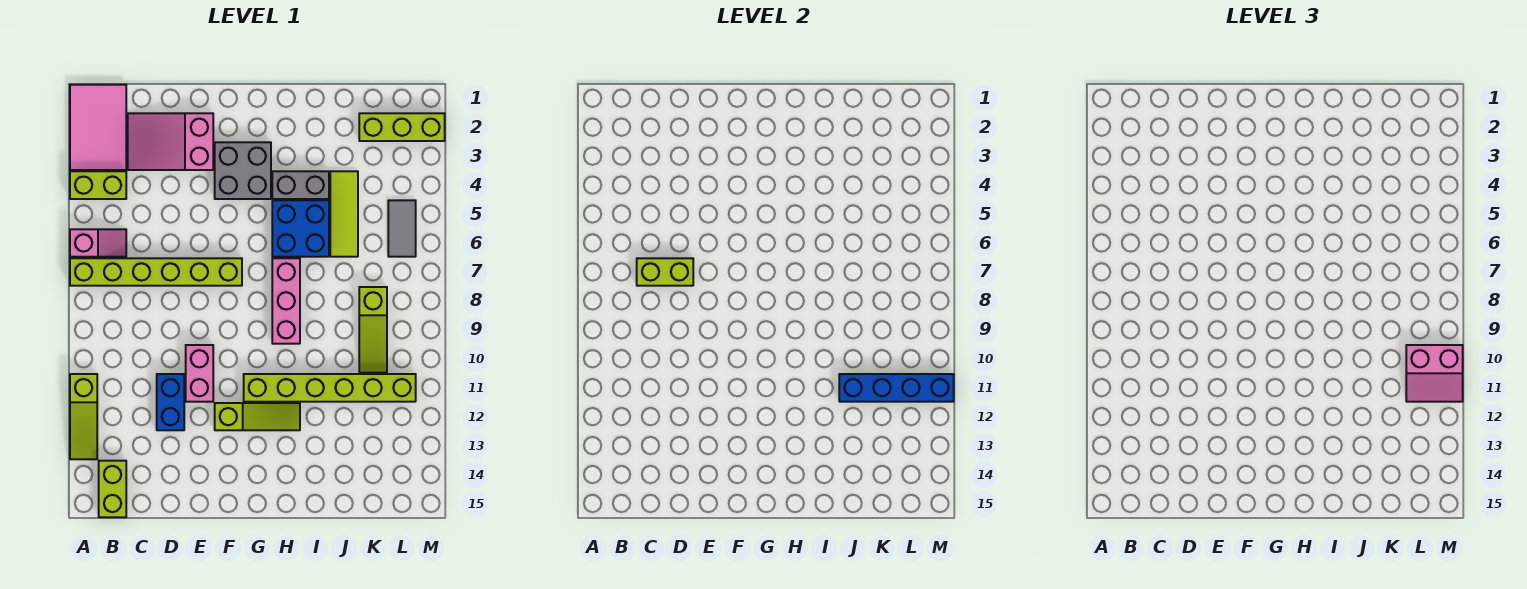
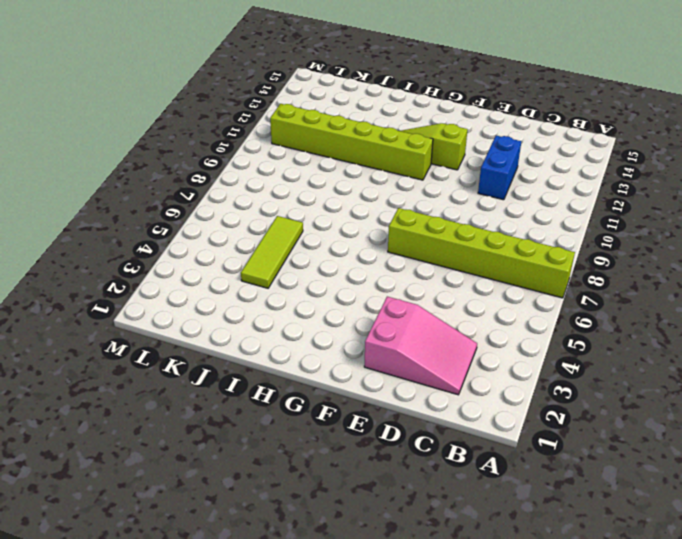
none -> pink tile A1:B3 level 1
none -> lime brick A4:B4 level 1
none -> pink slope A6:B6 level 1 top A

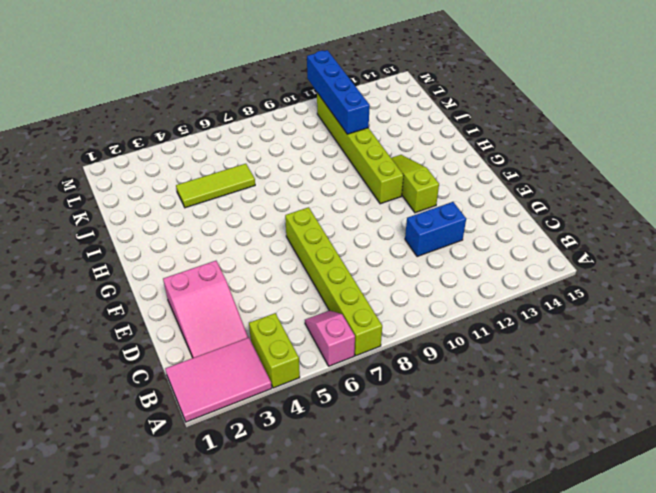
none -> lime slope A11:A13 level 1 top 11
none -> lime brick B14:B15 level 1
none -> pink brick E10:E11 level 1

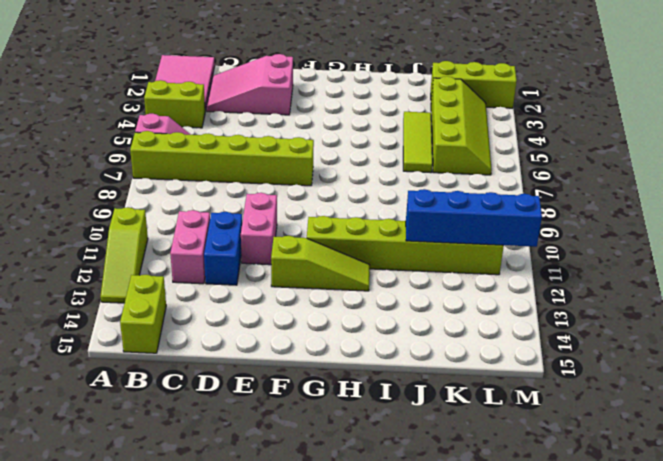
pink brick C11:C12 level 1 -> none
lime slope K3:L6 level 1 top K -> grey tile L5:L6 level 1
none -> grey brick F3:G4 level 1
none -> grey brick H4:I4 level 1
none -> blue brick H5:I6 level 1

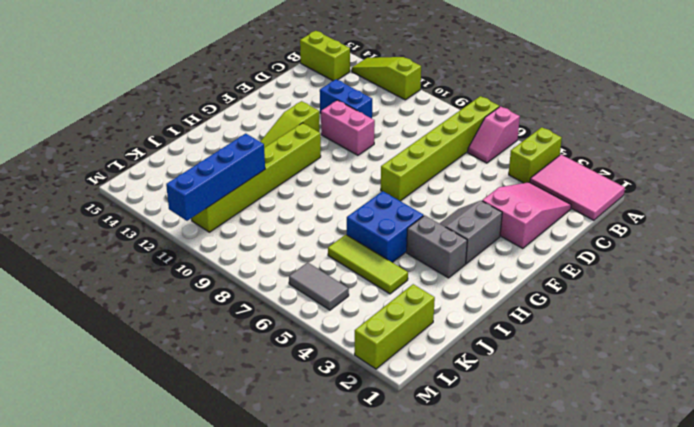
grey slope F3:G4 level 1 top 3 -> grey brick F3:G4 level 1
grey brick H3:H4 level 1 -> grey brick H4:I4 level 1
none -> pink brick H7:H9 level 1
none -> lime slope K8:K10 level 1 top 8
none -> lime brick C7:D7 level 2

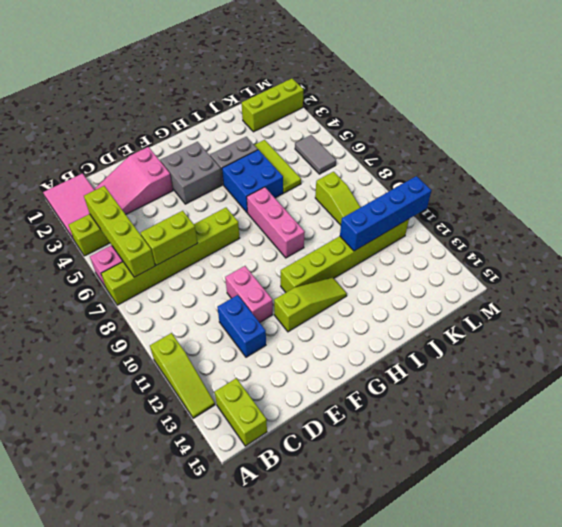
lime brick B4:B7 level 2 -> none
none -> pink slope L10:M11 level 3 top 10

